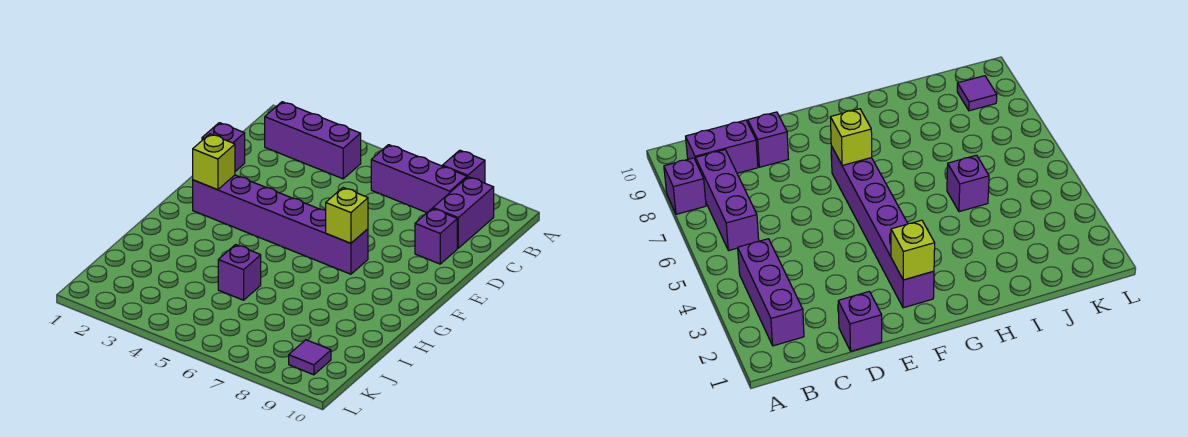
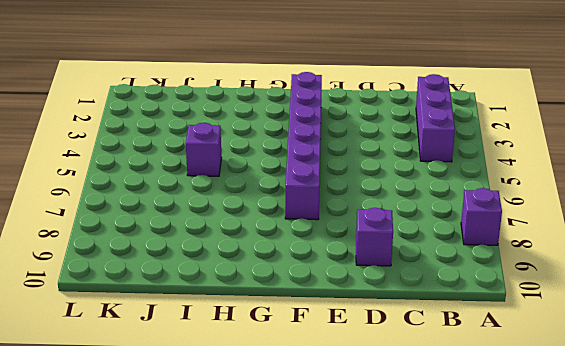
none -> purple brick B6:B8 level 1
none -> purple brick B9:C9 level 1

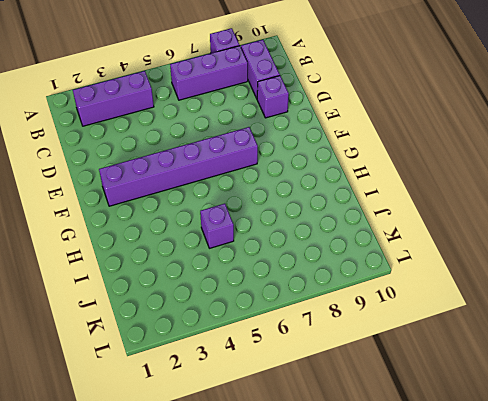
none -> purple brick D1 level 1
none -> purple tile K9 level 1

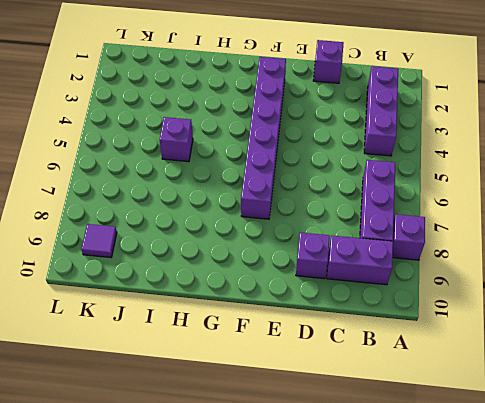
none -> lime brick F2 level 2
none -> lime brick F7 level 2

